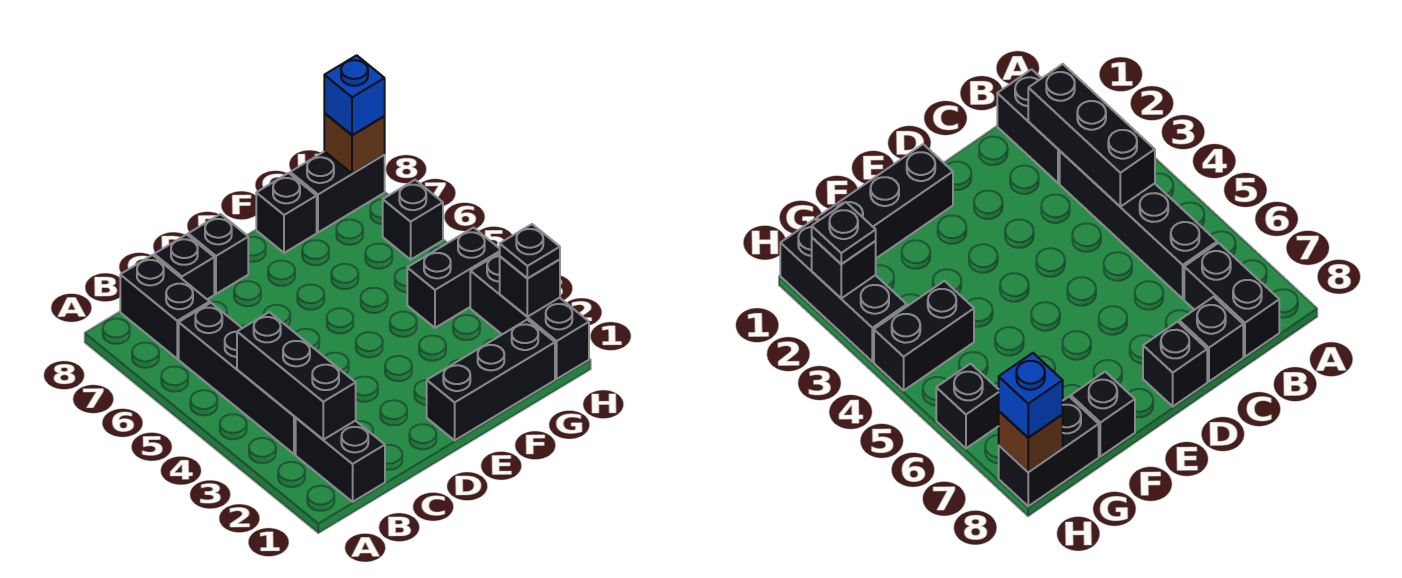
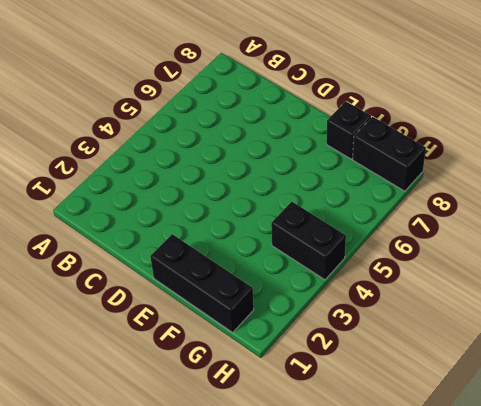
none -> black brick B1:B2 level 1
none -> black brick B3:B6 level 1
none -> black brick B7:B8 level 1

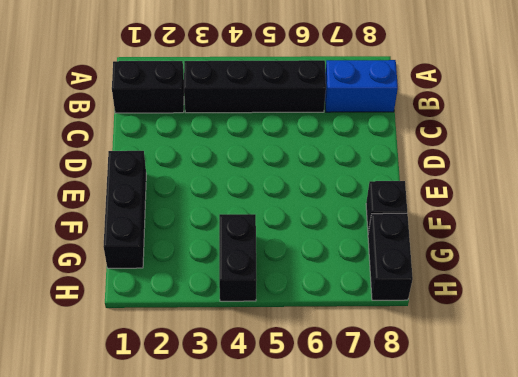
blue brick B7:B8 level 1 -> black brick B7:B8 level 1
none -> black brick C8 level 1
none -> black brick D8 level 1
none -> black brick H1:H3 level 1

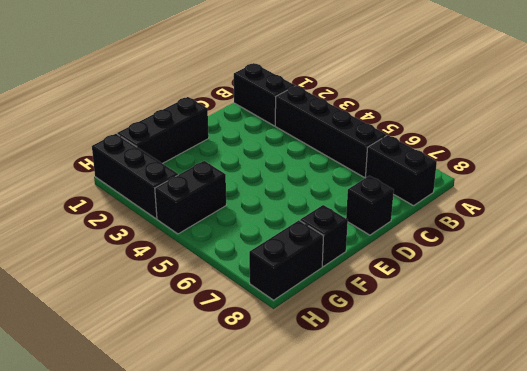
none -> black brick C8 level 1
none -> black brick H6 level 1
none -> black brick B2:B4 level 2

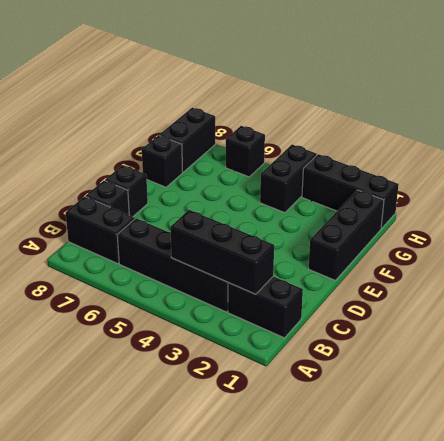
none -> black brick H2 level 2
none -> brown brick H8 level 2
none -> black plate H2 level 3

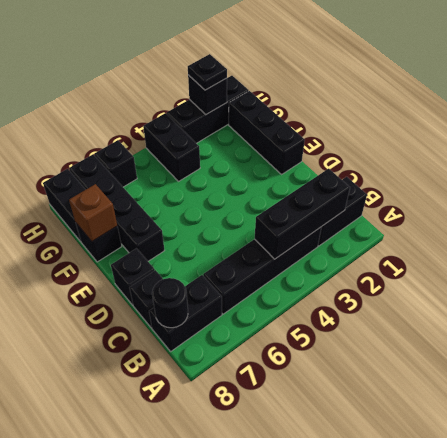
black round brick B8 level 2 -> none
black brick E7:H7 level 1 -> none
brown brick F8 level 2 -> brown brick H8 level 2
none -> blue brick H8 level 3

